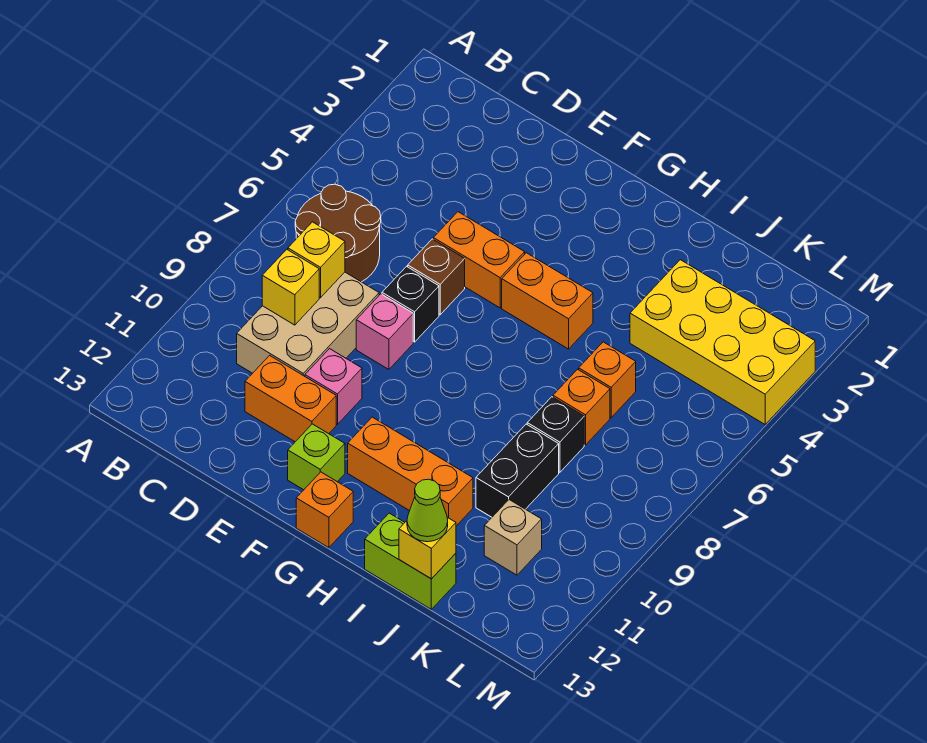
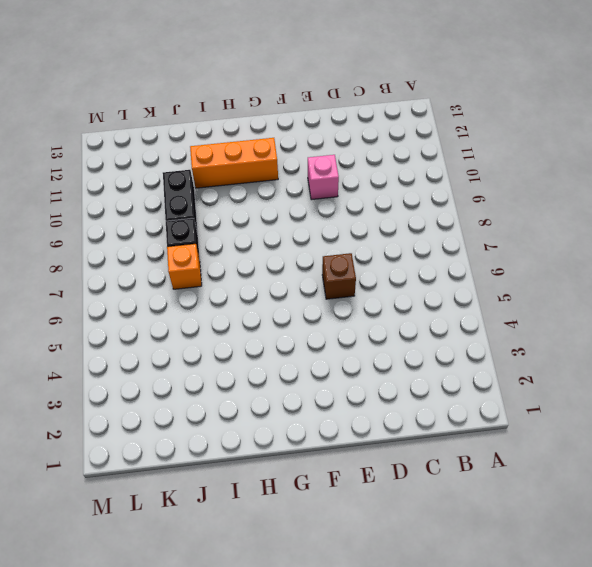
none -> brown round brick B6:C7 level 1
none -> tan brick C8:D10 level 1
none -> orange brick D11:E11 level 1

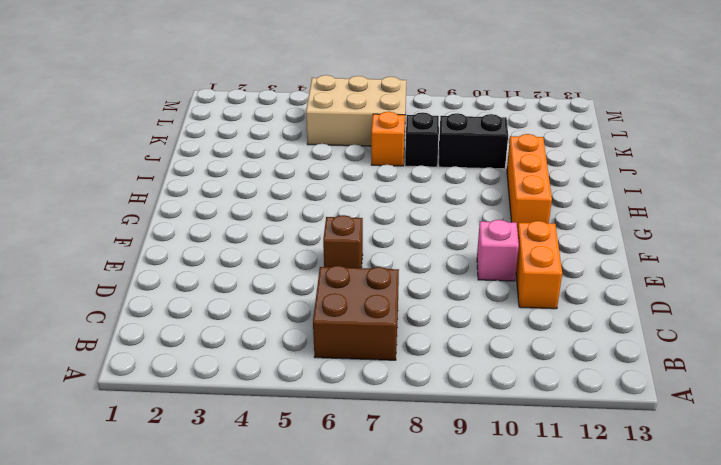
brown brick B6:C7 level 1 -> brown round brick B6:C7 level 1
tan brick K5:L7 level 1 -> tan brick C8:D10 level 1
none -> orange brick E5:F5 level 1
none -> black brick E7 level 1
none -> pink brick E8 level 1

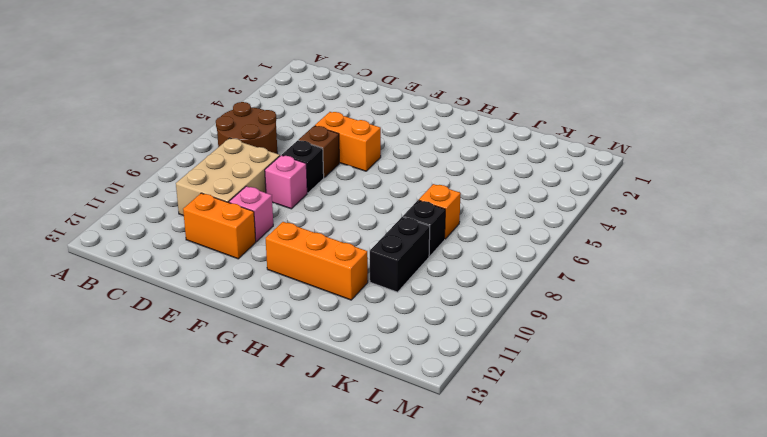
none -> lime brick F12 level 1
none -> orange brick G5:H5 level 1
none -> orange brick G13 level 1

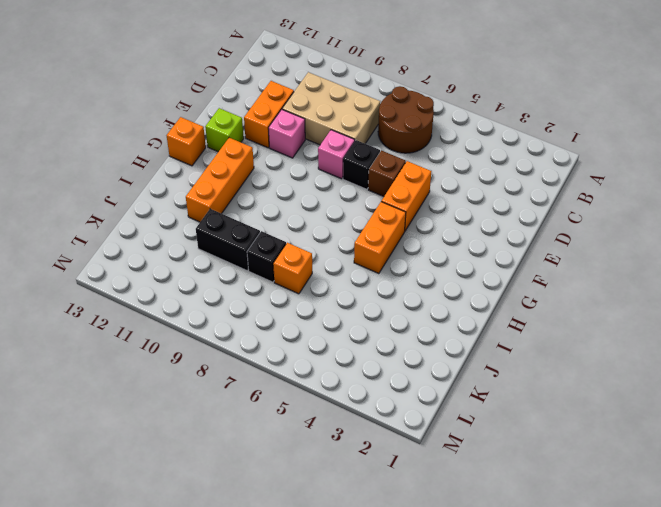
none -> lime brick I13:J13 level 1
none -> yellow brick J3:M4 level 1
none -> orange brick J6 level 1

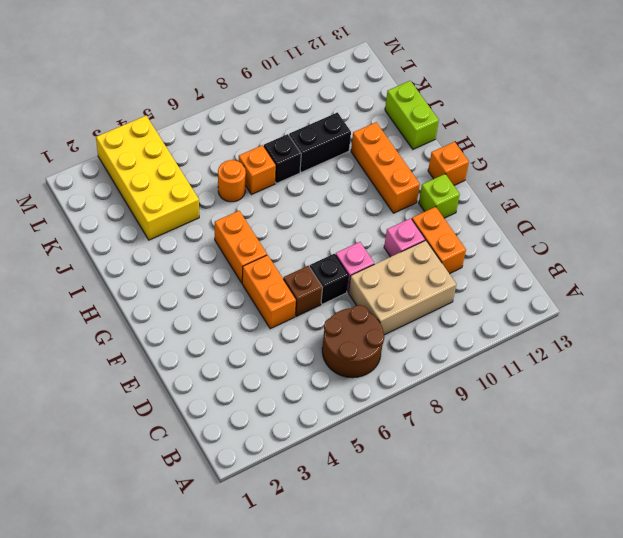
orange round brick J6 level 1 -> orange brick J6 level 1
none -> tan brick K11 level 1
none -> yellow brick C8 level 2
none -> yellow brick C9 level 2

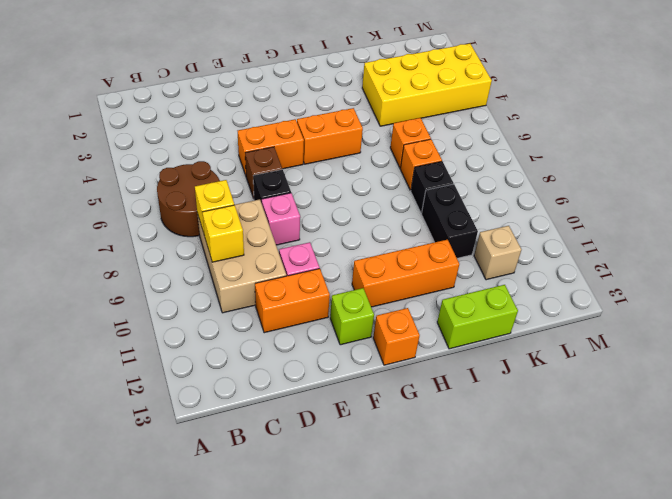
none -> yellow brick J13 level 2
none -> lime cone J13 level 3

